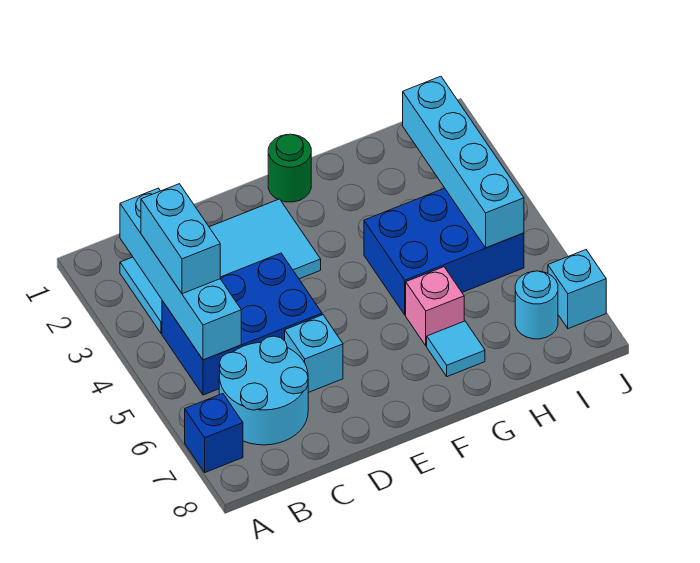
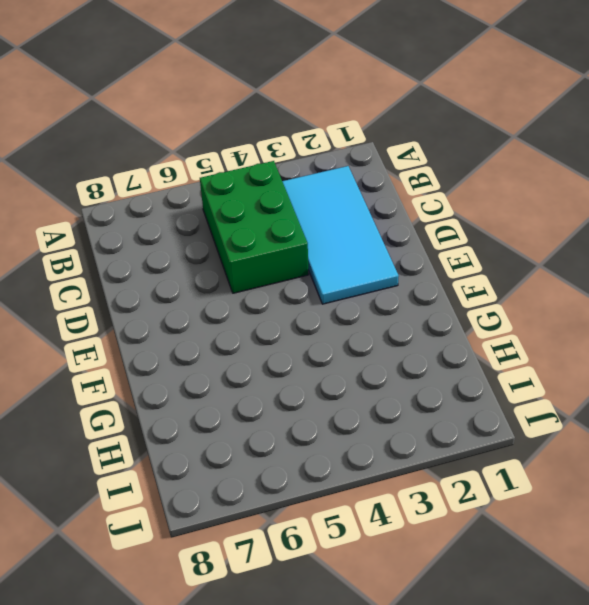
green brick B4:D5 level 1 -> blue brick B4:D5 level 1
none -> blue brick A7 level 1
none -> cyan round brick B6:C7 level 1
none -> cyan brick D6 level 1

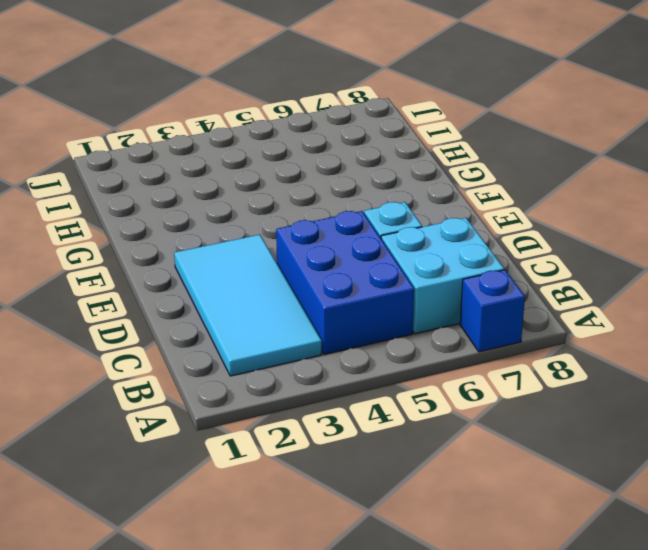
cyan brick B6:C7 level 1 -> cyan round brick B6:C7 level 1
none -> green round brick F1 level 1
none -> blue brick G4:I5 level 1
none -> pink brick G6 level 1

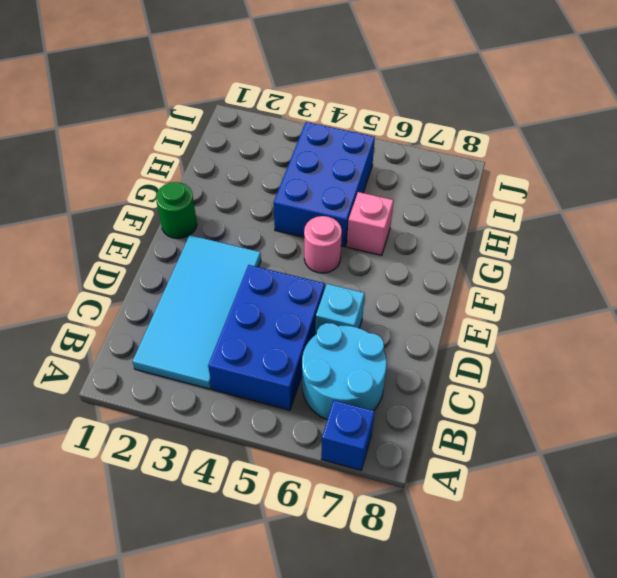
pink round brick F5 level 1 -> none
none -> cyan tile G7 level 1
none -> cyan round brick I7 level 1
none -> cyan brick J7 level 1

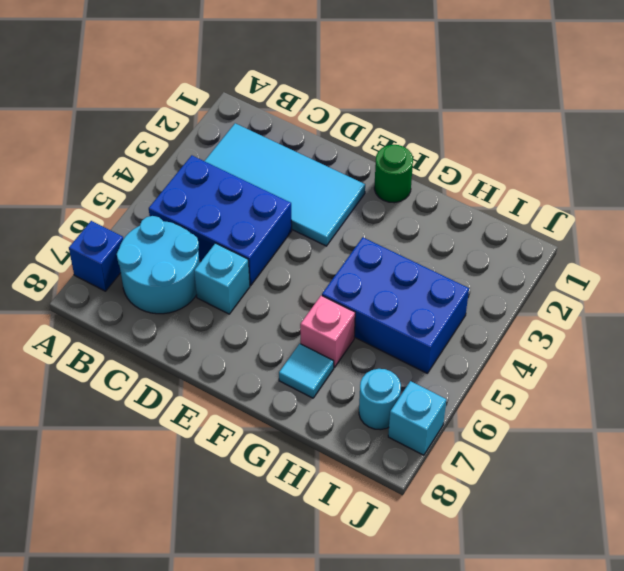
none -> cyan brick B2:B5 level 2
none -> cyan brick I2:I5 level 2
none -> cyan brick B3:B4 level 3

